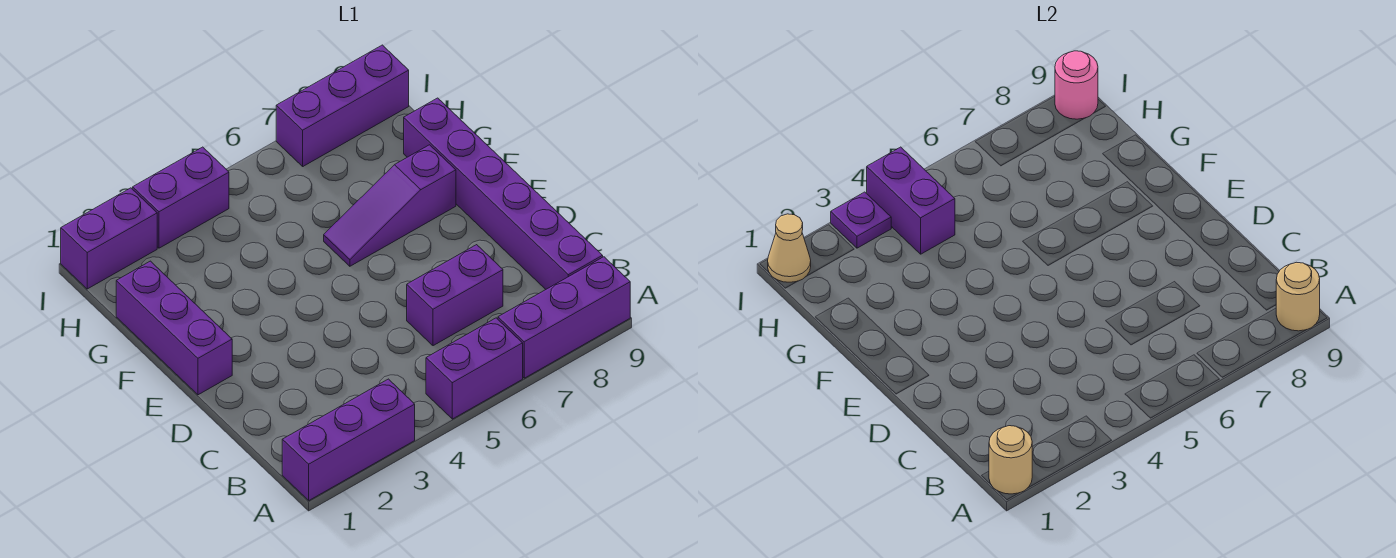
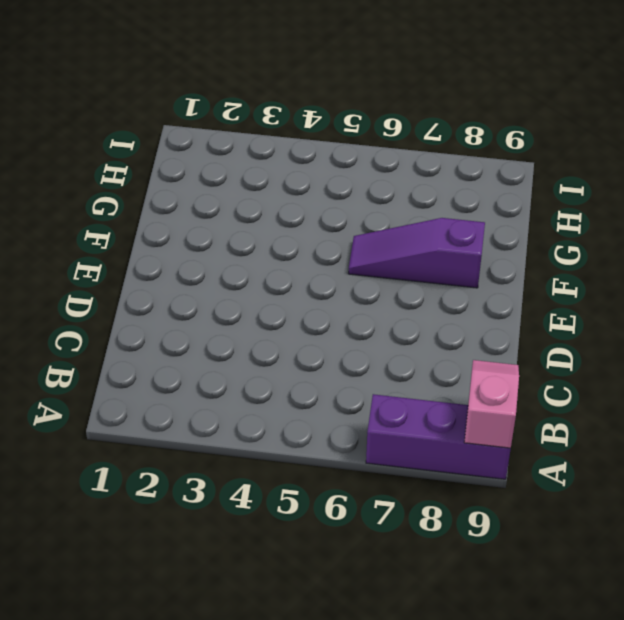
pink slope A9:B9 level 2 top A -> tan round brick A9 level 2
none -> purple brick A1:A3 level 1
none -> purple brick A5:A6 level 1
none -> purple brick B9:G9 level 1

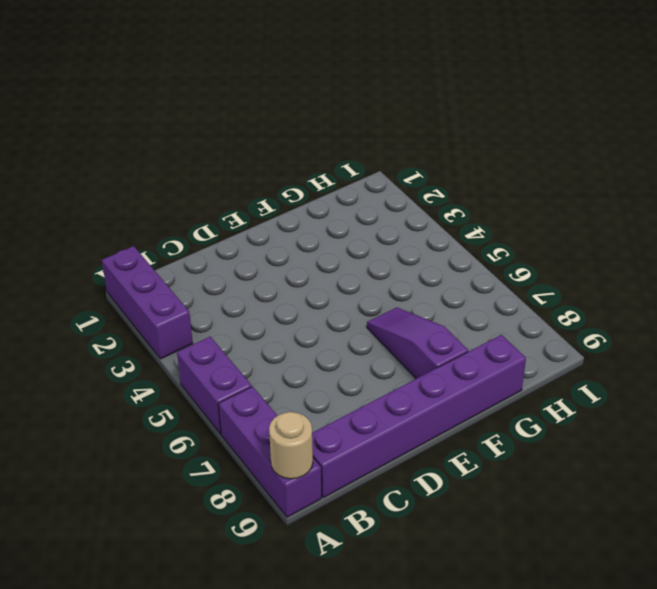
none -> purple brick C6:C7 level 1
none -> purple brick E1:G1 level 1
none -> purple brick I1:I2 level 1

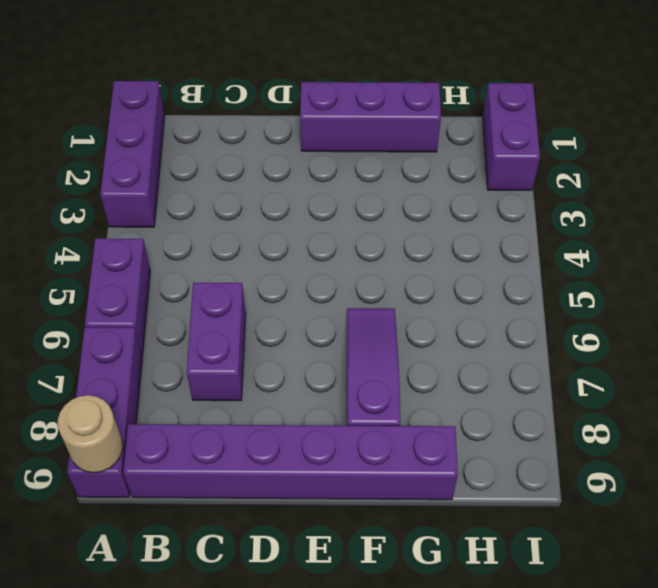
none -> purple brick I3:I4 level 1
none -> purple brick I7:I9 level 1
none -> tan round brick A1 level 2

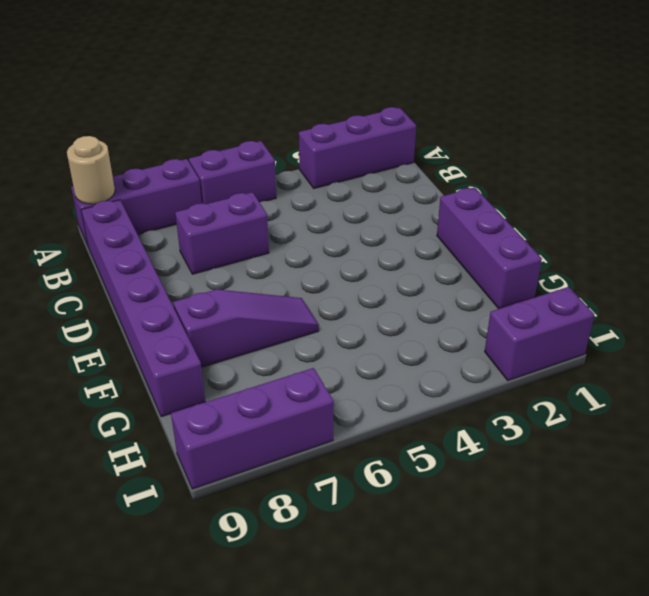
none -> purple brick I3:I4 level 1
none -> tan round brick A1 level 2
none -> purple brick H4:I4 level 2

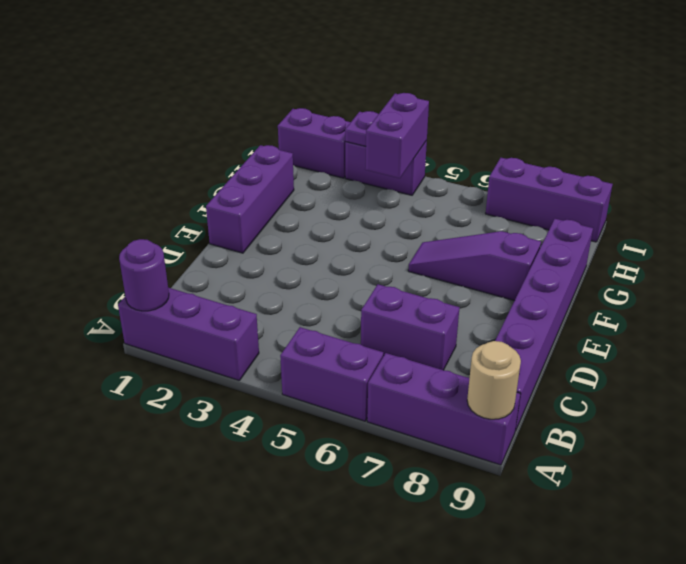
purple round brick A1 level 2 -> tan round brick A1 level 2
none -> tan cone I1 level 2
none -> pink round brick I9 level 2

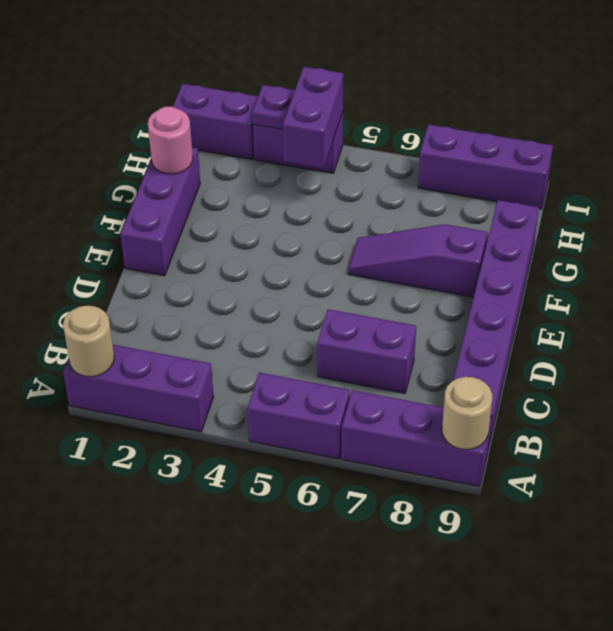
pink round brick G1 level 2 -> pink round brick I9 level 2
none -> tan cone I1 level 2

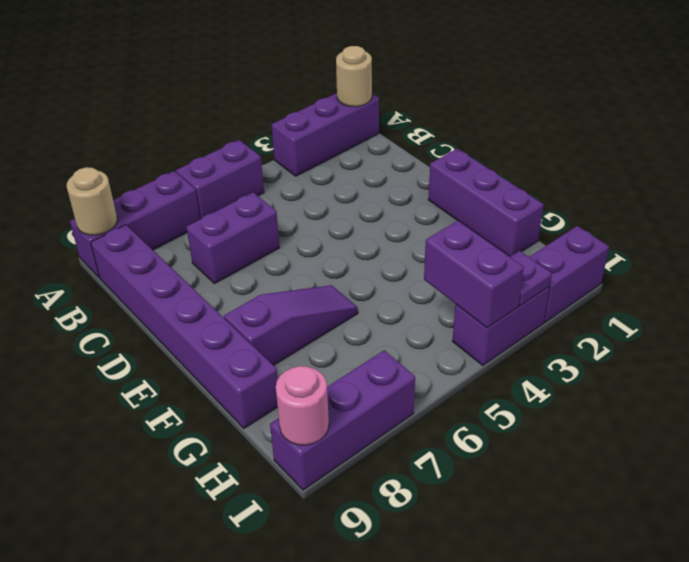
none -> tan cone I1 level 2

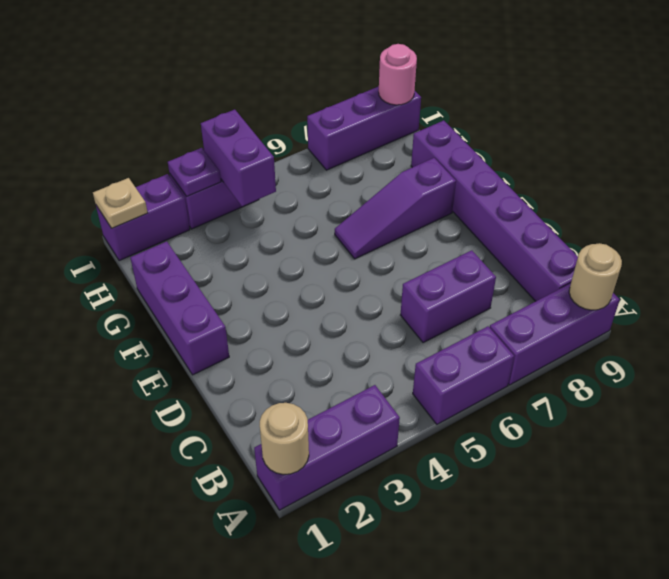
tan plate I1 level 2 -> tan cone I1 level 2

